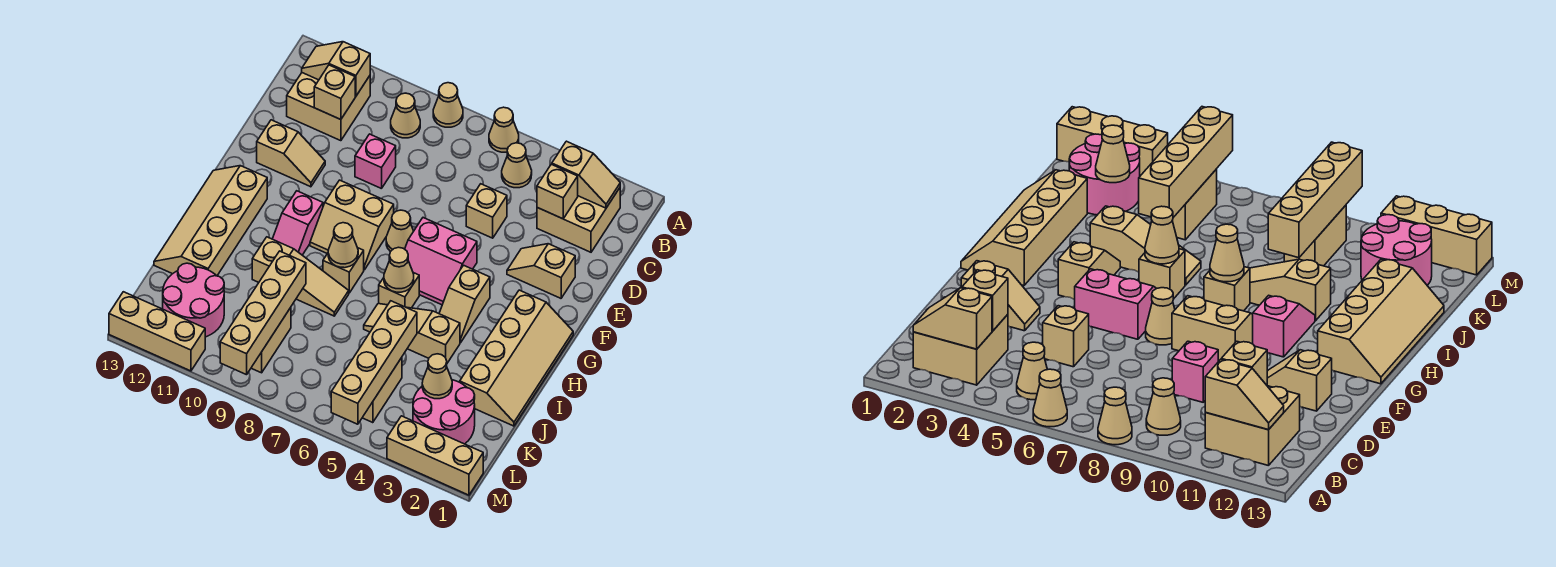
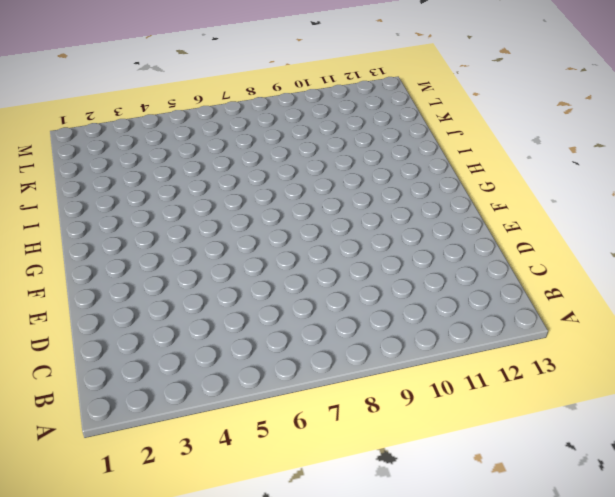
none -> tan cone A6 level 1
none -> tan cone A8 level 1
none -> tan brick B2:C3 level 1
none -> tan cone B5 level 1

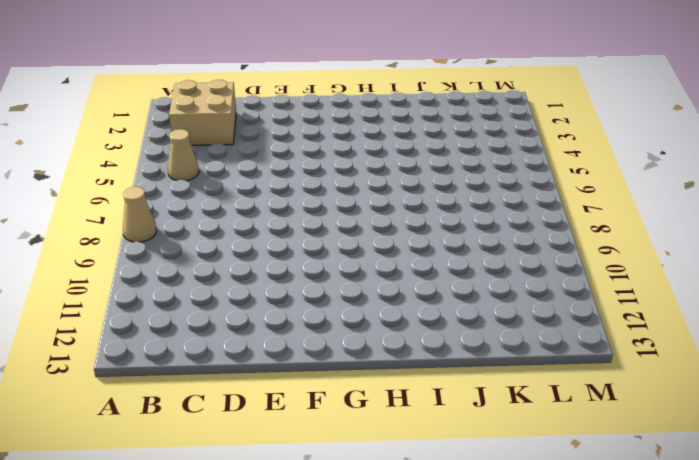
none -> tan cone A6 level 1
none -> tan cone B9 level 1
none -> tan brick B11:C12 level 1
none -> tan brick D5 level 1

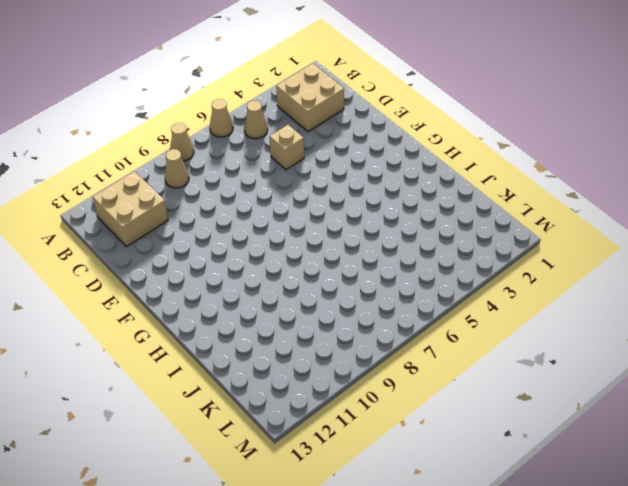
none -> pink brick D9 level 1
none -> tan slope E2:E3 level 1 top 2
none -> tan slope E11:E12 level 1 top 12
none -> pink slope F5:G6 level 1 top F

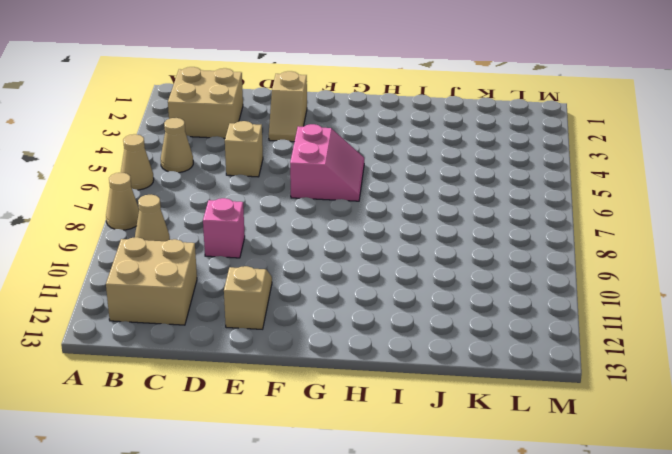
none -> tan cone F7 level 1
none -> tan slope F8:G9 level 1 top F
none -> tan slope G1:J2 level 1 top 2
none -> tan slope G4:H4 level 1 top G

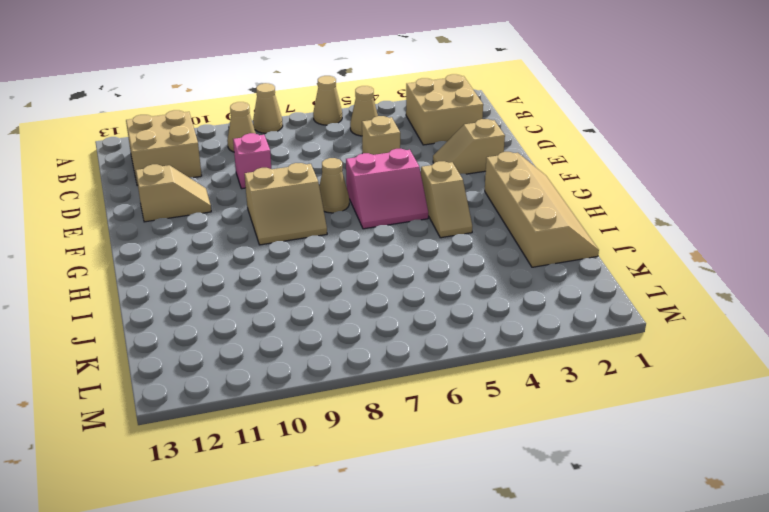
none -> pink slope G10:H10 level 1 top G
none -> tan slope G12:J13 level 1 top 12
none -> tan brick H6 level 1
none -> tan brick H8 level 1

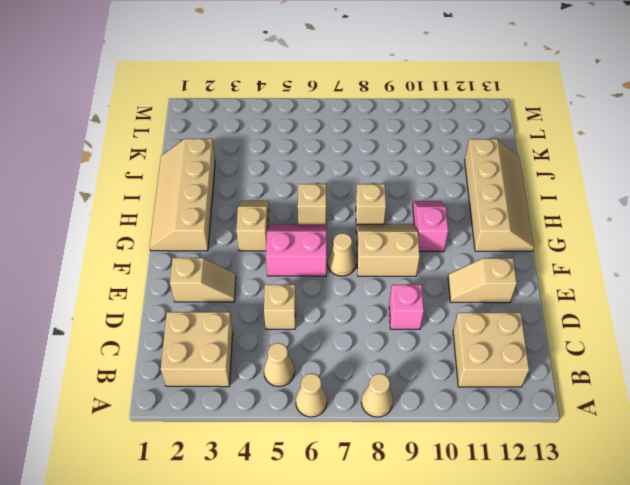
none -> tan cone B9 level 1
none -> tan slope I4:I6 level 1 top 4
none -> tan slope I8:I10 level 1 top 10
none -> pink round brick K2:L3 level 1

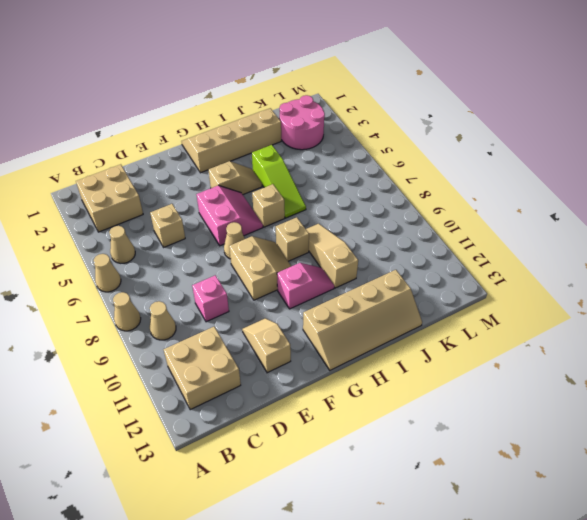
lime slope I4:I6 level 1 top 4 -> tan slope I4:I6 level 1 top 4
none -> tan slope E2:E3 level 1 top 2
none -> tan brick K5:L5 level 1
none -> tan brick K9:L9 level 1
none -> pink round brick K11:L12 level 1

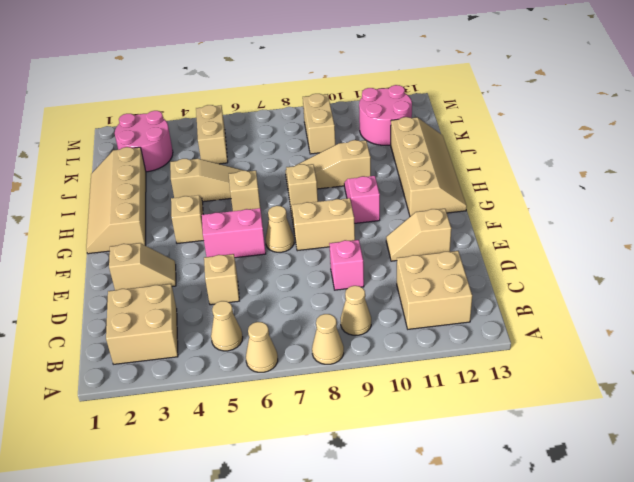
none -> tan brick M1:M3 level 1
none -> tan brick M11:M13 level 1
none -> tan slope B2:B3 level 2 top 3
none -> tan slope B11:B12 level 2 top 11

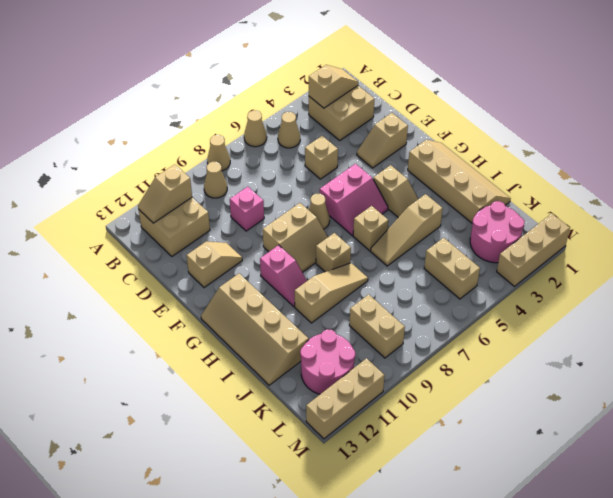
none -> tan brick C3 level 2
none -> tan brick C11 level 2
none -> tan cone H6 level 2
none -> tan cone H8 level 2

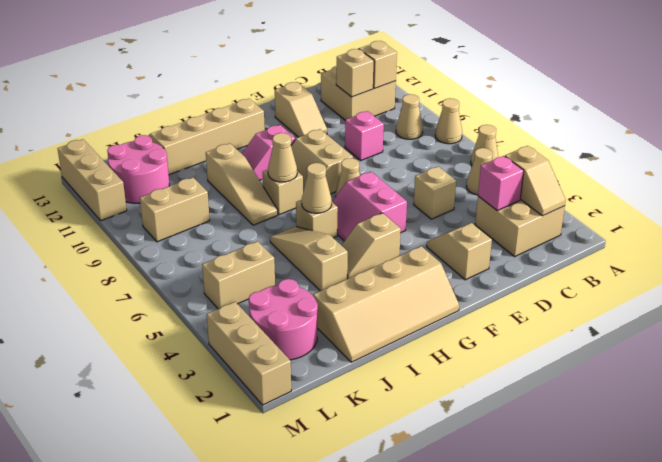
pink brick C3 level 2 -> tan brick C3 level 2
none -> tan brick J5:M5 level 2
none -> tan brick J9:M9 level 2
none -> tan cone K3 level 2

